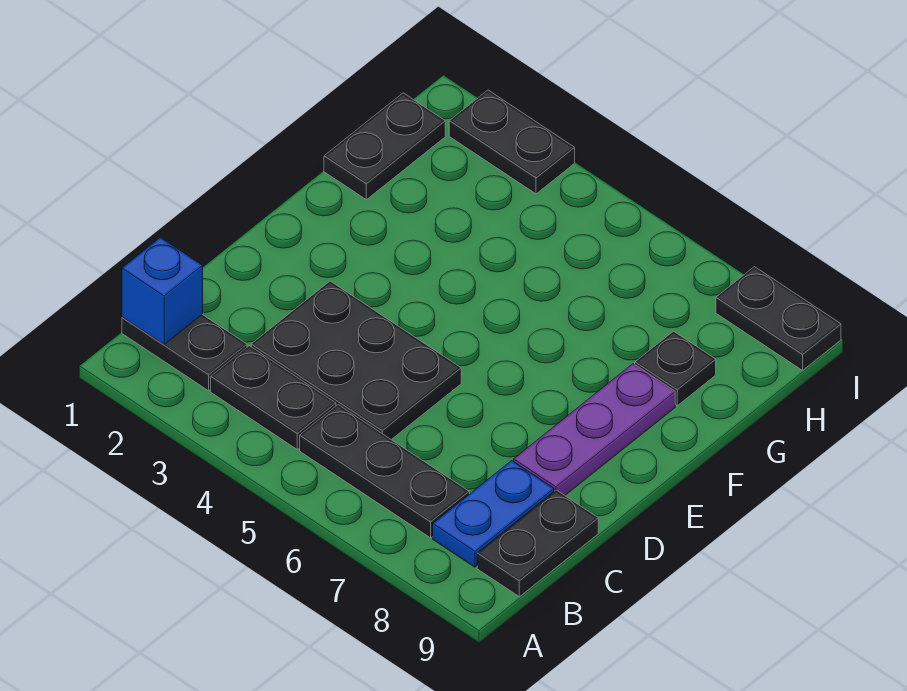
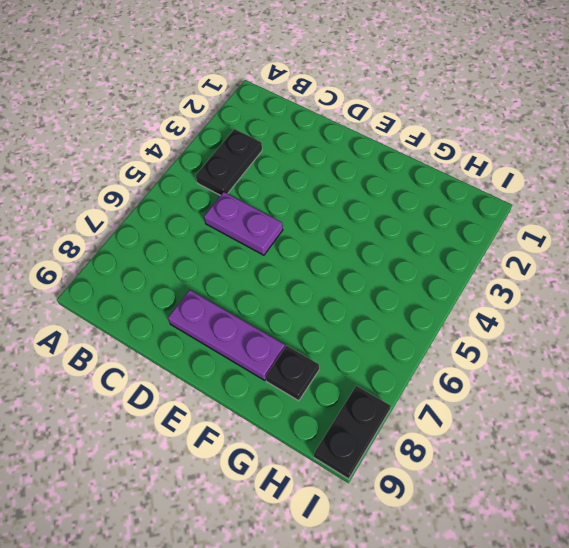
purple plate C5:D5 level 1 -> black plate C3:D5 level 1
none -> black plate B1:B2 level 1
none -> black plate B5:B7 level 1
none -> blue plate B8:C8 level 1

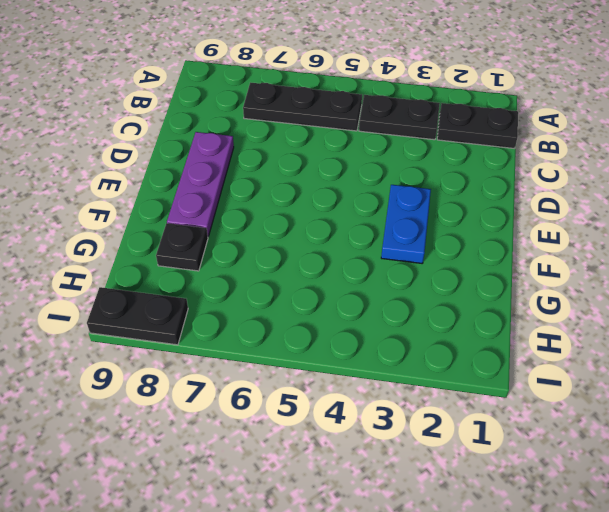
blue plate E3:F3 level 1 -> blue plate B8:C8 level 1
none -> black plate B9:C9 level 1
none -> black plate C3:D5 level 1
none -> black plate G1:H1 level 1

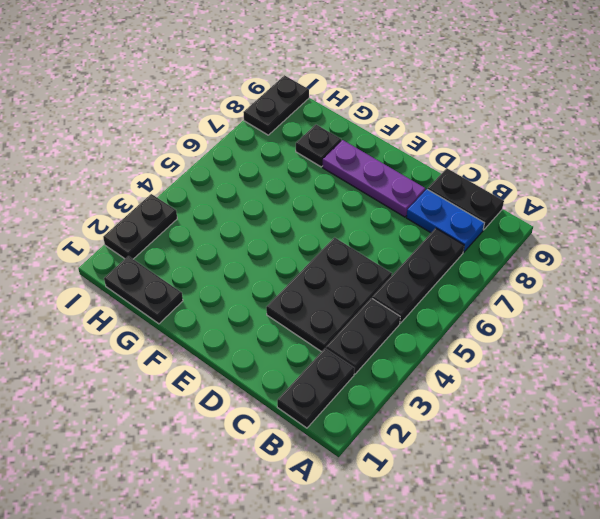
none -> blue brick B1 level 2

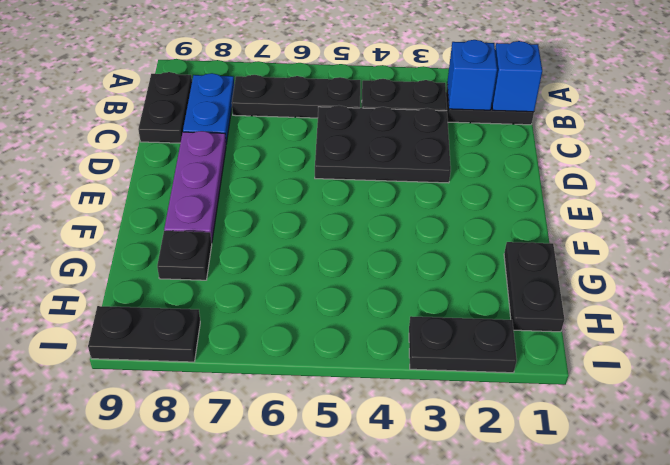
blue brick B2 level 2 -> none

